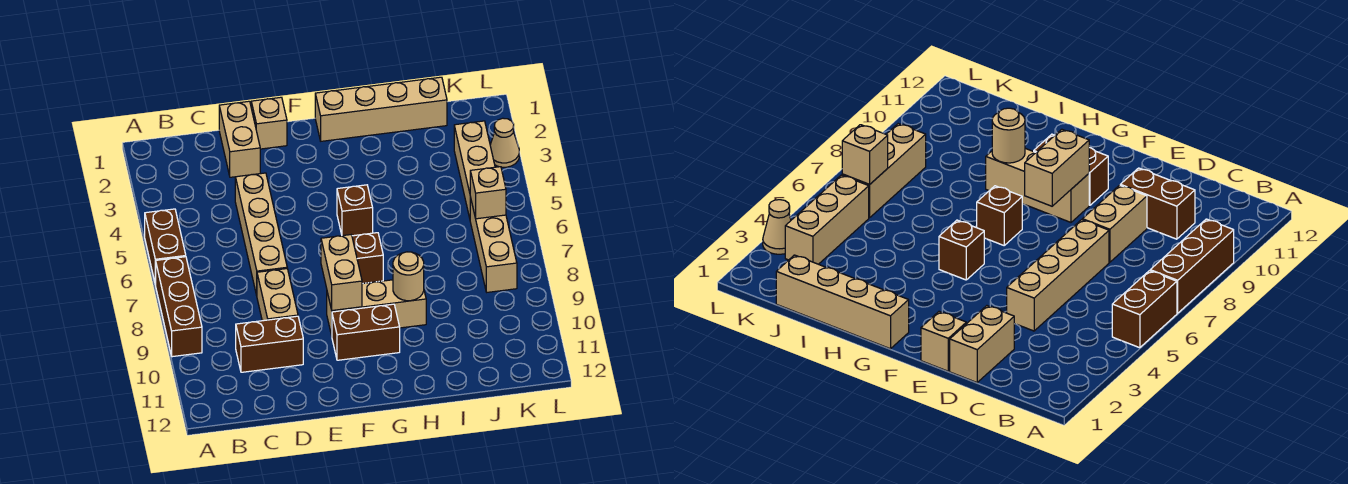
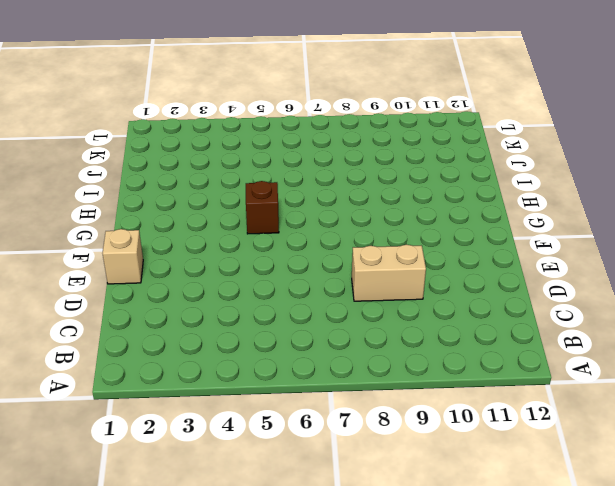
none -> brown brick A5:A6 level 1
none -> brown brick A7:A9 level 1
none -> brown brick C10:D10 level 1

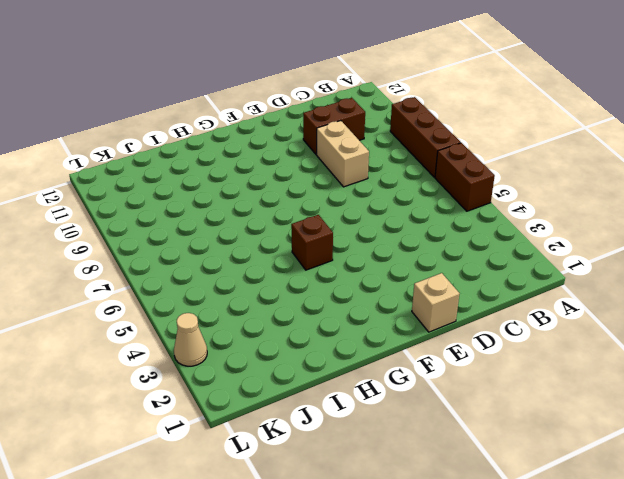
none -> tan brick D1:D2 level 1
none -> tan brick D4:D7 level 1
none -> tan brick F9:H9 level 1

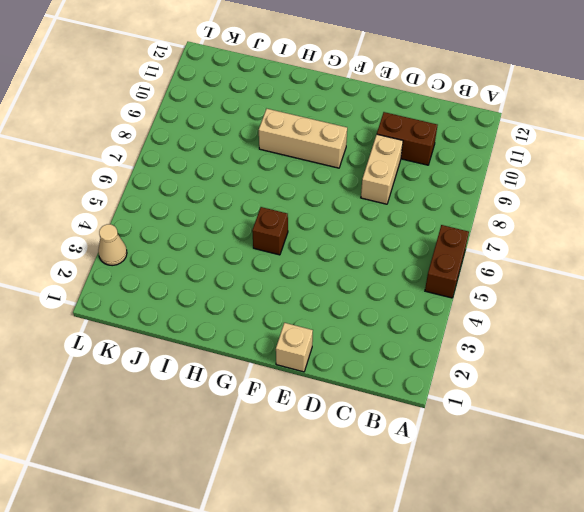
none -> brown brick A7:A9 level 1
none -> tan brick D1:D2 level 1
none -> tan brick D4:D7 level 1

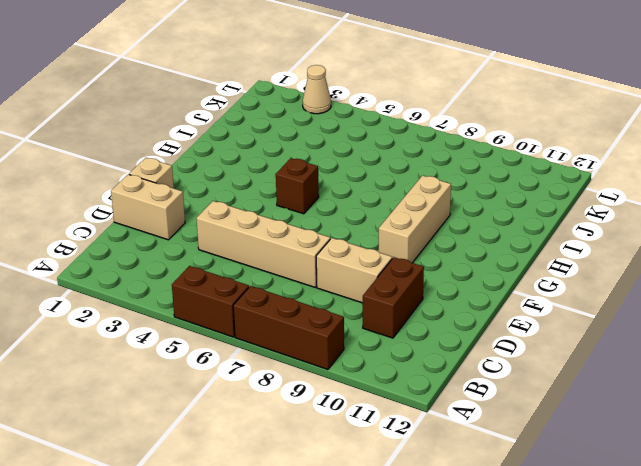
none -> brown brick F10:G10 level 1
none -> tan brick G1:J1 level 1
none -> brown brick G7 level 1

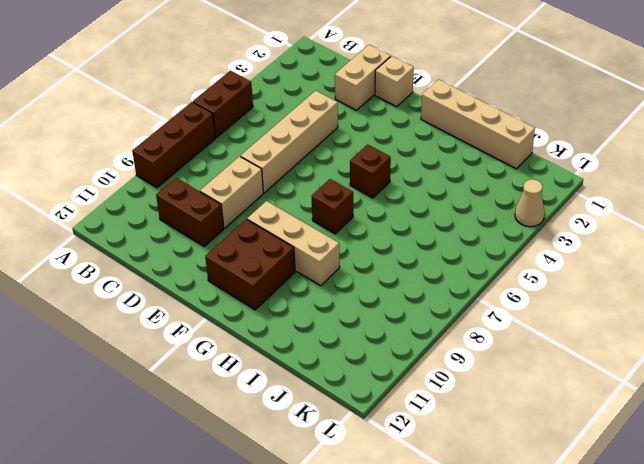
brown brick F10:G11 level 1 -> brown brick F10:G10 level 1
none -> tan brick K3:K5 level 1
none -> tan brick K6:K8 level 1
none -> tan brick F8:F9 level 2

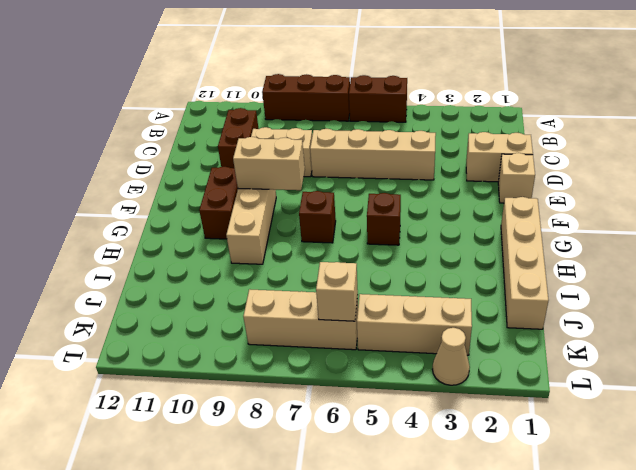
none -> tan round brick H9 level 2

